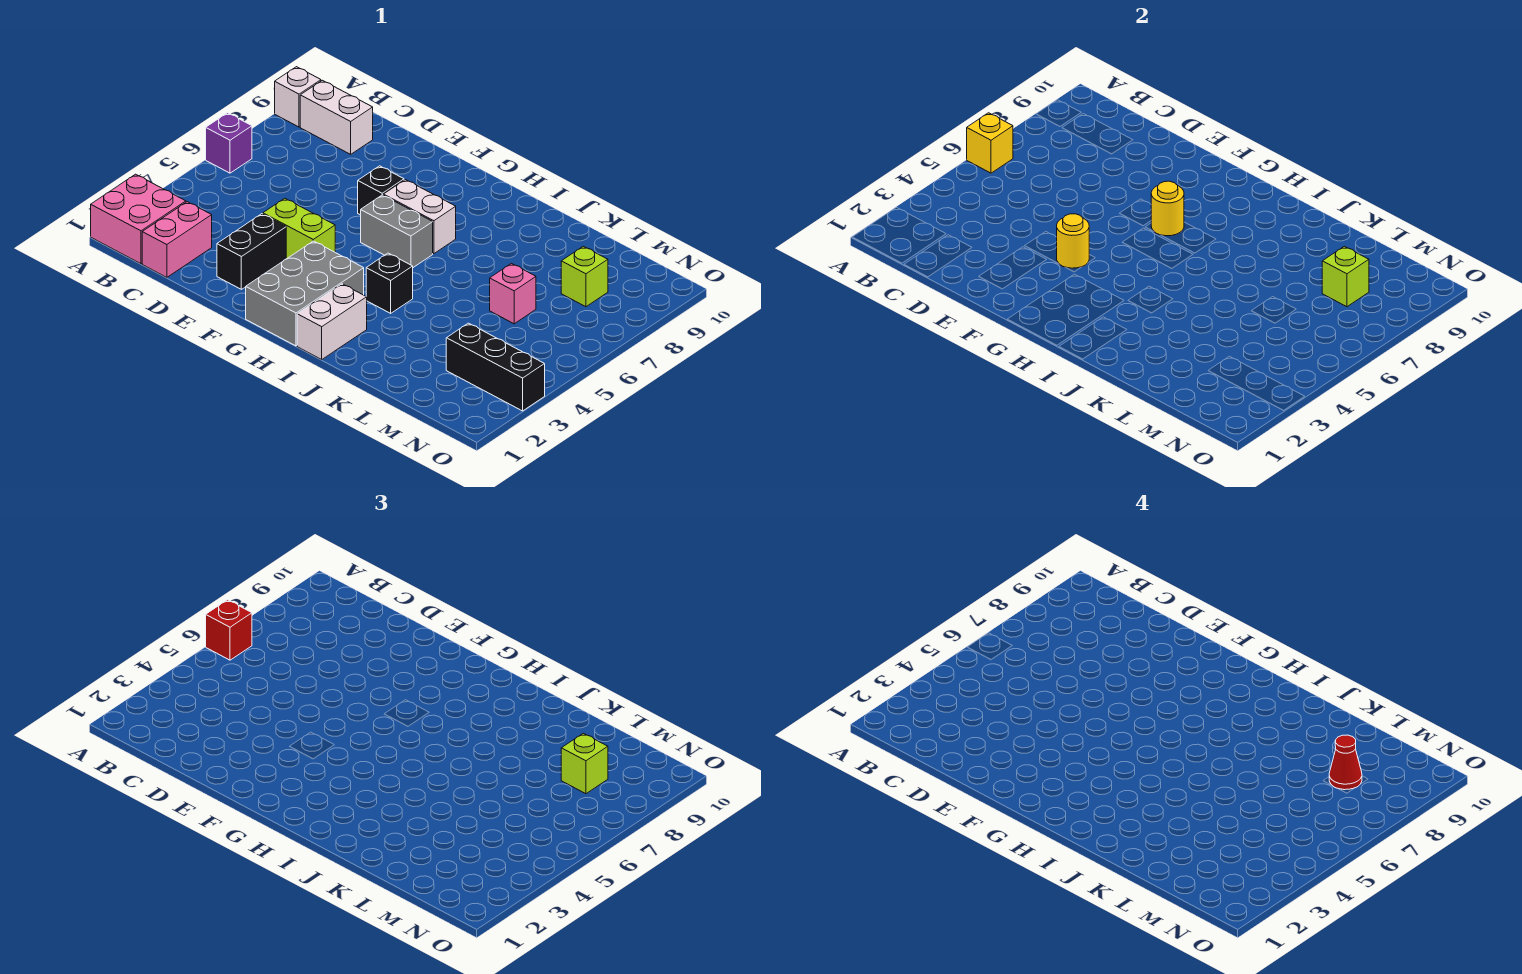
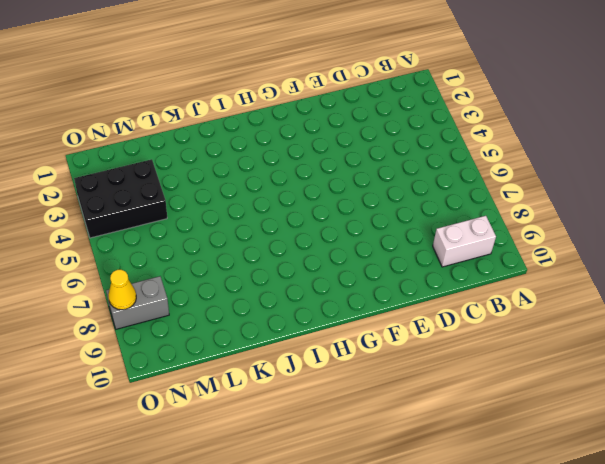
black brick M3:O4 level 1 -> black brick M3:O3 level 1
grey brick N8:O8 level 1 -> grey brick G6:H6 level 1
yellow cone O8 level 2 -> none
none -> pink brick A1:B2 level 1
none -> purple brick A6 level 1
none -> white brick A9 level 1

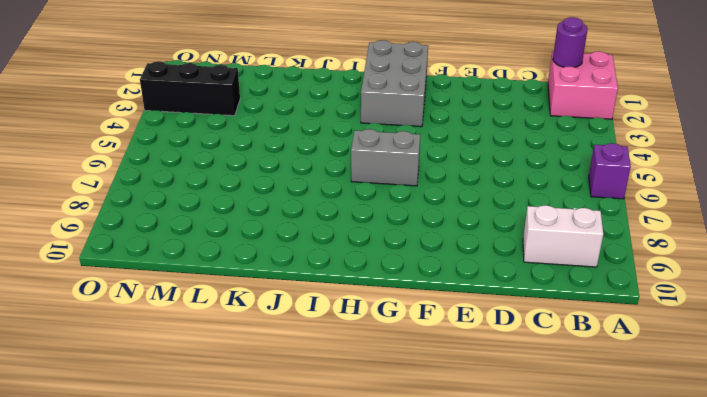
purple round brick B1 level 2 -> none
none -> white brick A9 level 1
none -> pink brick C1:C2 level 1
none -> black brick E2:E3 level 1

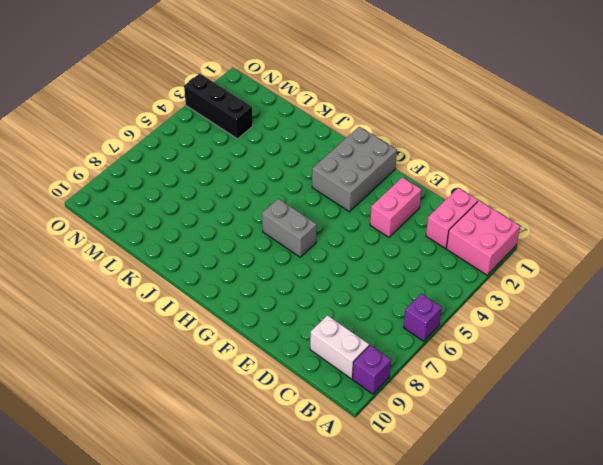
purple brick A9 level 1 -> white brick A9 level 1
pink brick E2:E3 level 1 -> black brick E2:E3 level 1
none -> lime brick E4:F4 level 1
none -> black brick F7 level 1
none -> white brick G7:H7 level 1

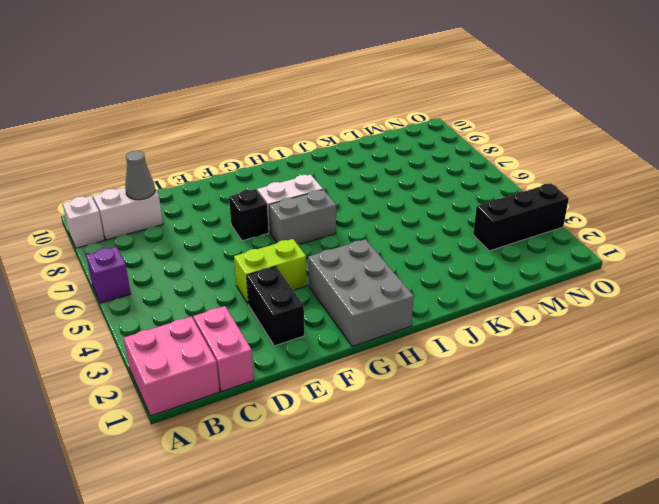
grey cone C9 level 2 -> none
none -> white brick I1:I2 level 1
none -> black brick I4 level 1
none -> pink brick L6 level 1

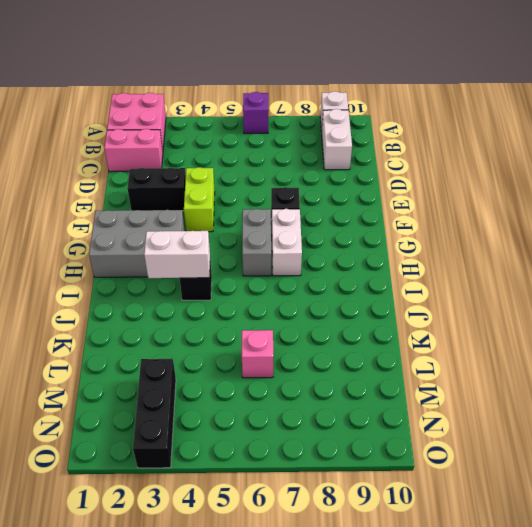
white brick I3:I4 level 2 -> white brick I1:I2 level 1
none -> lime brick M8 level 1
none -> yellow brick A6 level 2
none -> yellow round brick F4 level 2

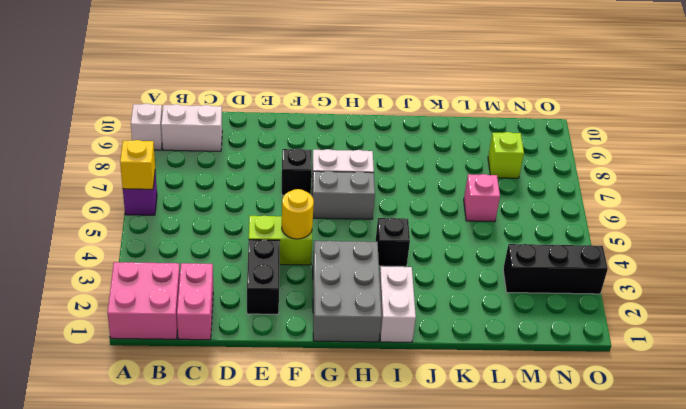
none -> yellow round brick G7 level 2
none -> lime brick M8 level 2
none -> red brick A6 level 3

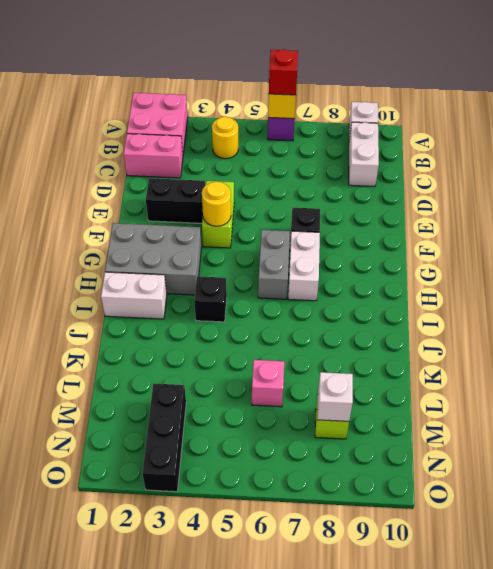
yellow round brick B4 level 1 -> yellow round brick G7 level 2
white brick M8 level 2 -> lime brick M8 level 2
none -> lime brick M8 level 3
none -> red cone M8 level 4

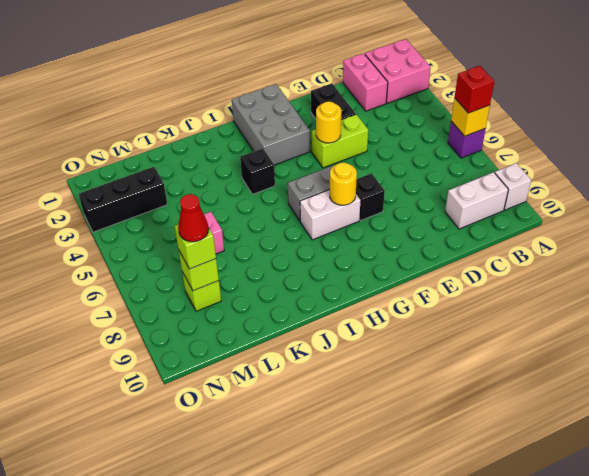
none -> white brick I1:I2 level 1

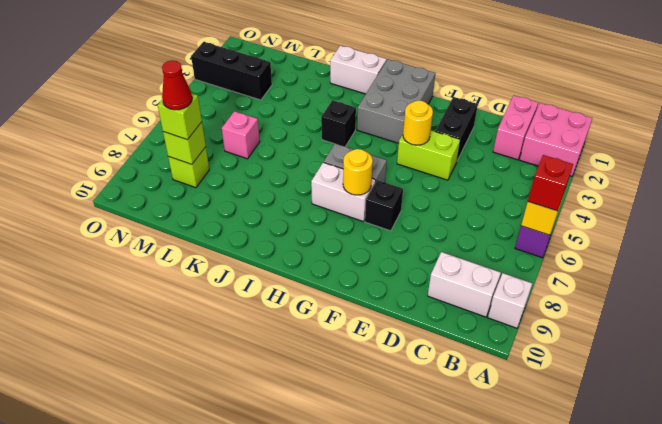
white brick I1:J1 level 1 -> white brick I1:I2 level 1

